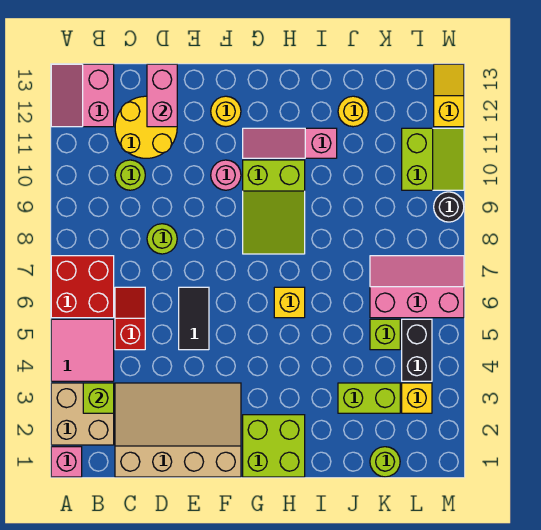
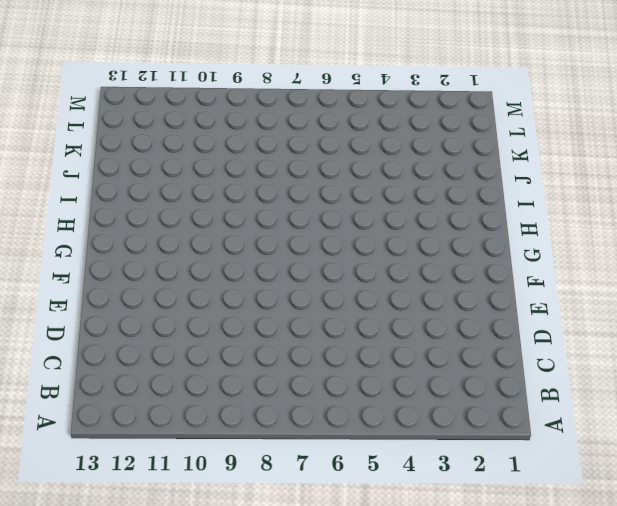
none -> pink brick A1 level 1
none -> tan brick A2:B3 level 1
none -> pink tile A4:B5 level 1

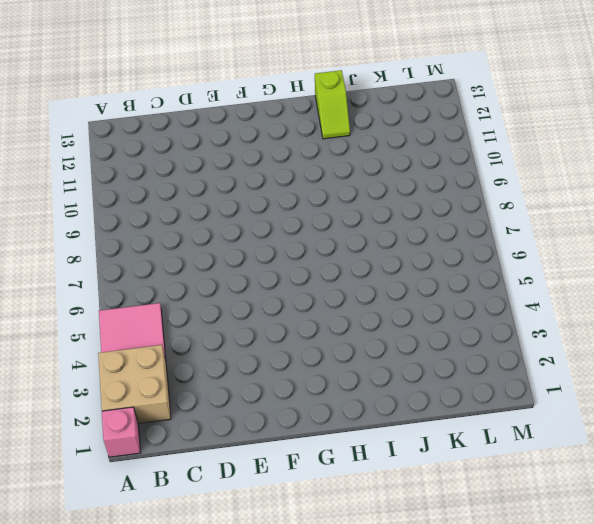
lime slope I12:I13 level 1 top 13 -> none
none -> red brick A6:B7 level 1
none -> pink slope A12:B13 level 1 top B
none -> tan slope C1:F3 level 1 top 1

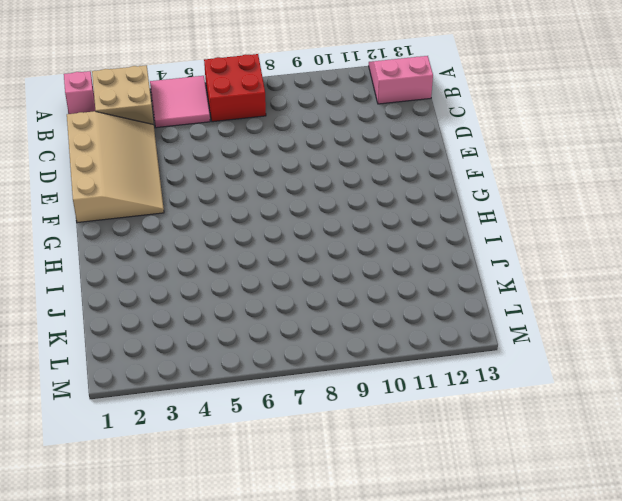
none -> red slope C5:C6 level 1 top 5
none -> lime round brick C10 level 1
none -> yellow round brick C11:D12 level 1

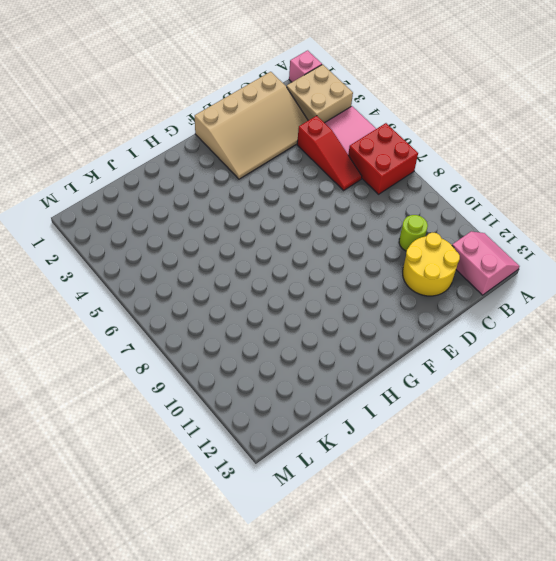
red slope C4:C6 level 1 top 4 -> red slope C5:C6 level 1 top 5
none -> lime round brick D8 level 1
none -> black tile E5:E6 level 1
none -> pink round brick F10 level 1

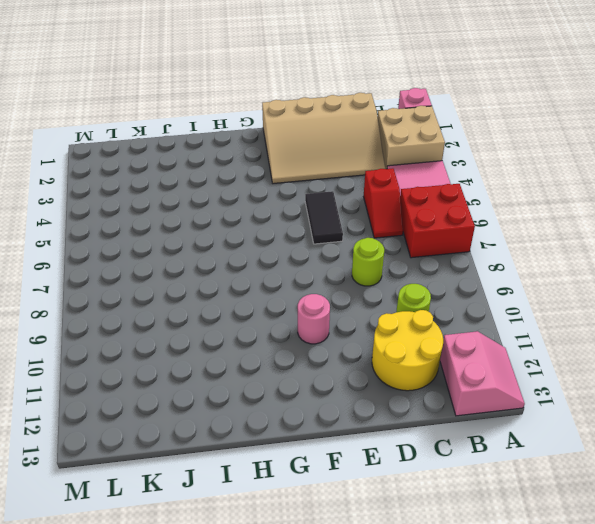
none -> yellow round brick F12 level 1
none -> lime brick G1:H2 level 1
none -> lime slope G8:H10 level 1 top 10

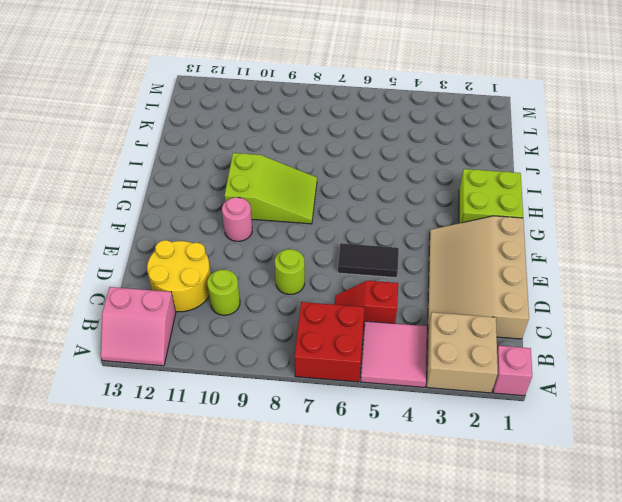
none -> yellow round brick F12 level 1
none -> pink slope G11:I11 level 1 top I
none -> yellow brick H6 level 1

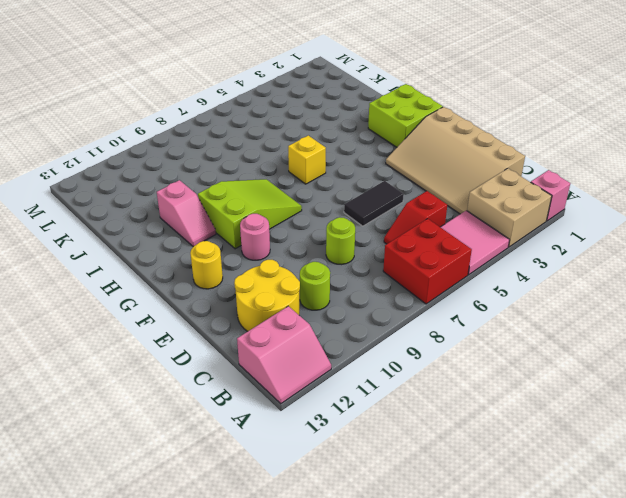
pink slope H11:I11 level 1 top I -> pink slope G11:I11 level 1 top I
none -> lime brick J3:K3 level 1
none -> yellow round brick J12 level 1
none -> lime round brick K1 level 1

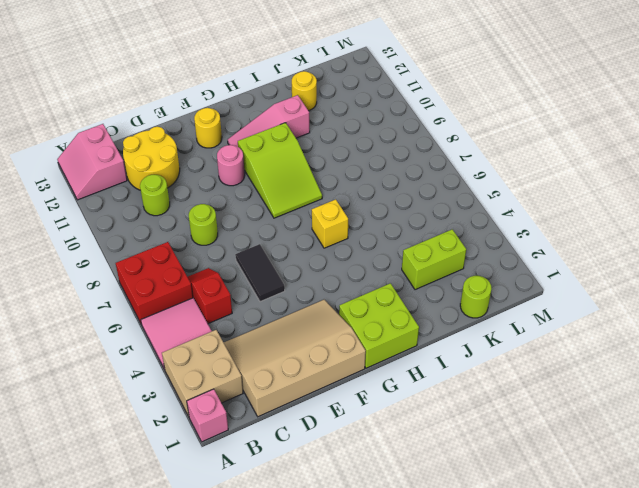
none -> lime brick K5 level 1
none -> pink slope K6:M7 level 1 top 6
none -> yellow brick L3 level 1

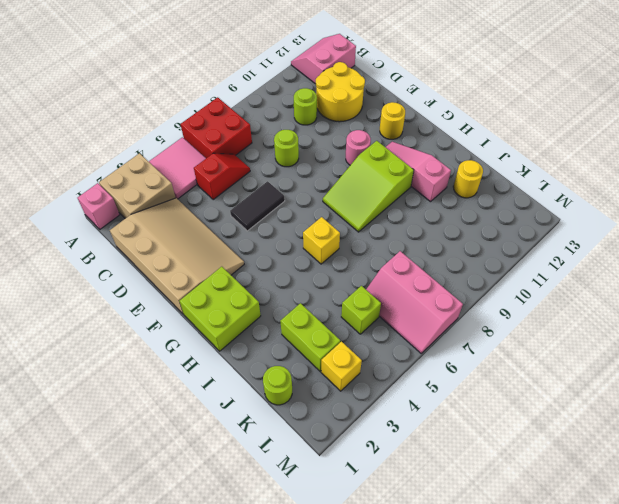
pink slope K6:M7 level 1 top 7 -> pink slope K6:M7 level 1 top 6
none -> black brick L4:L5 level 1
none -> lime slope L10:M11 level 1 top L
none -> black round brick M9 level 1

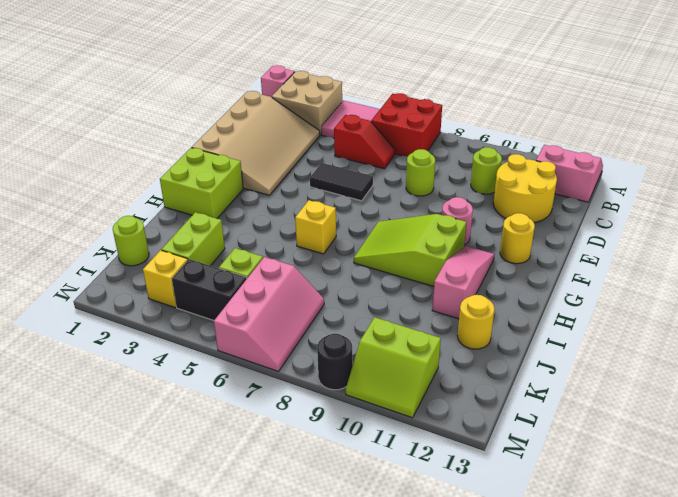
none -> yellow slope M12:M13 level 1 top 12
none -> lime brick B3 level 2
none -> pink brick D12:D13 level 2

